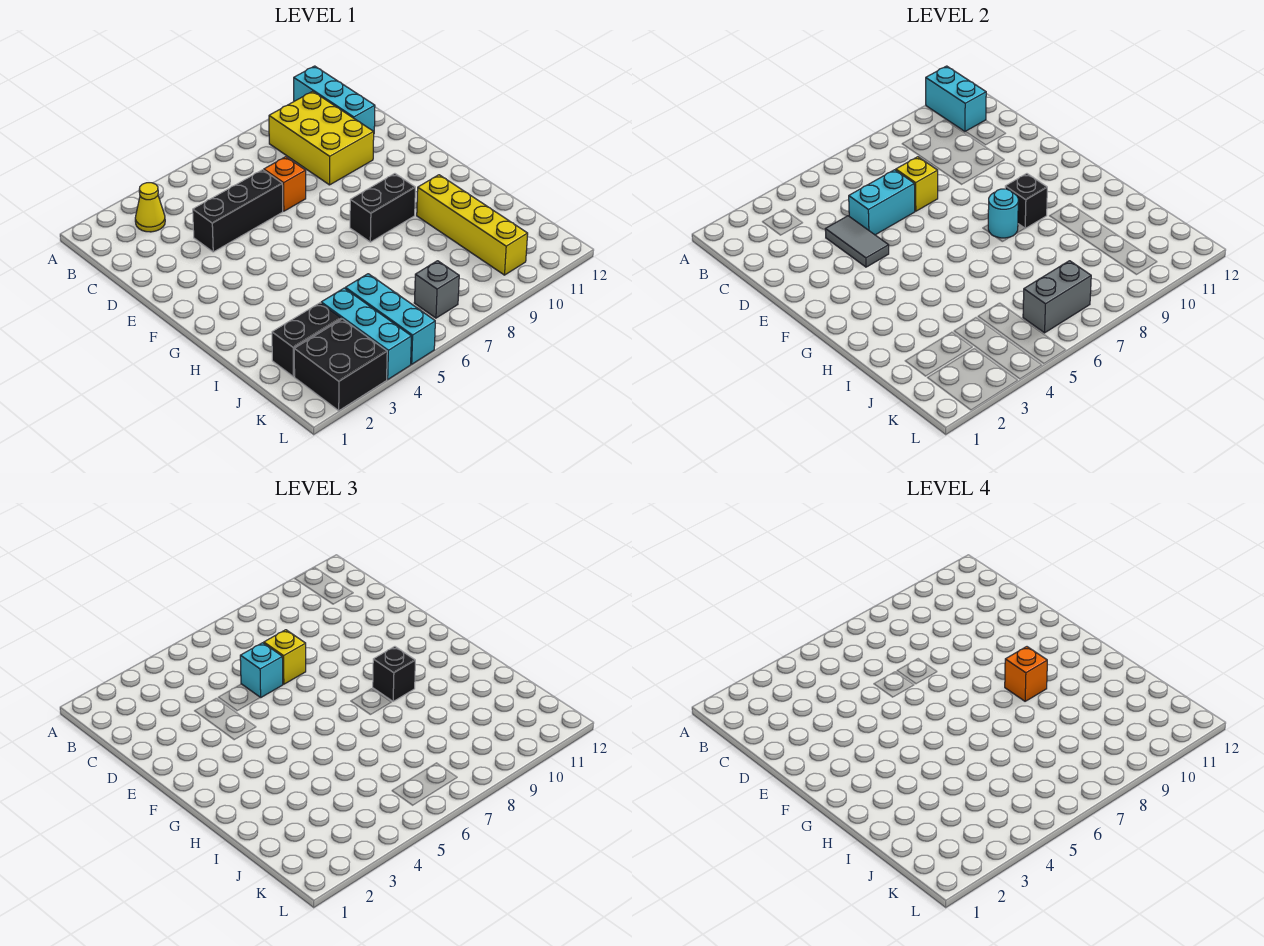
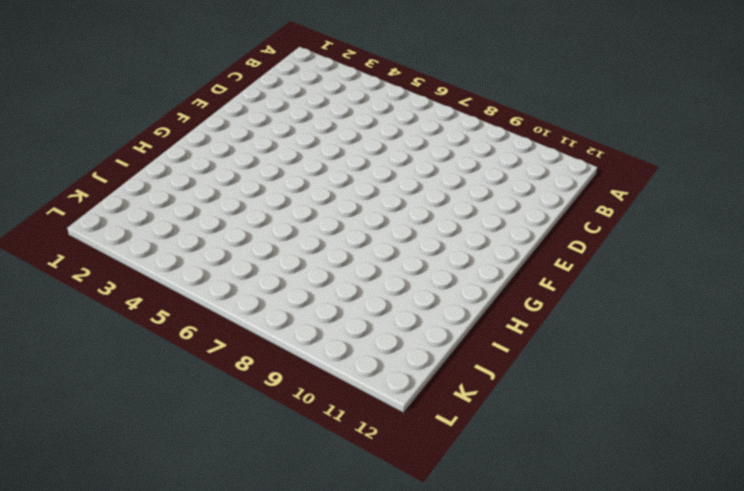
none -> cyan brick A11:C11 level 1
none -> yellow cone B3 level 1
none -> yellow brick B9:D10 level 1

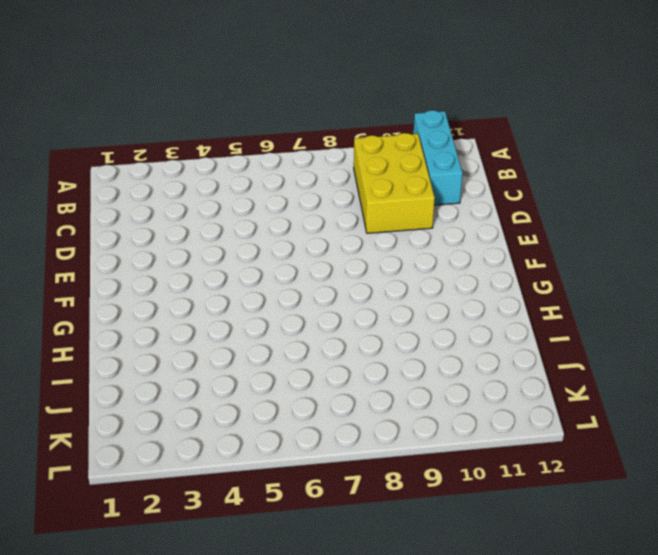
none -> yellow cone B3 level 1
none -> black brick D4:D6 level 1
none -> orange brick D7 level 1

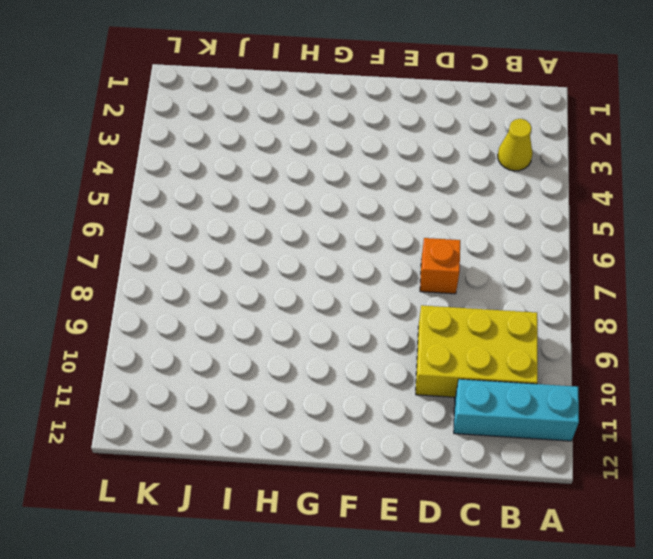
none -> black brick D4:D6 level 1
none -> black brick G8:G9 level 1
none -> yellow brick H10:K10 level 1

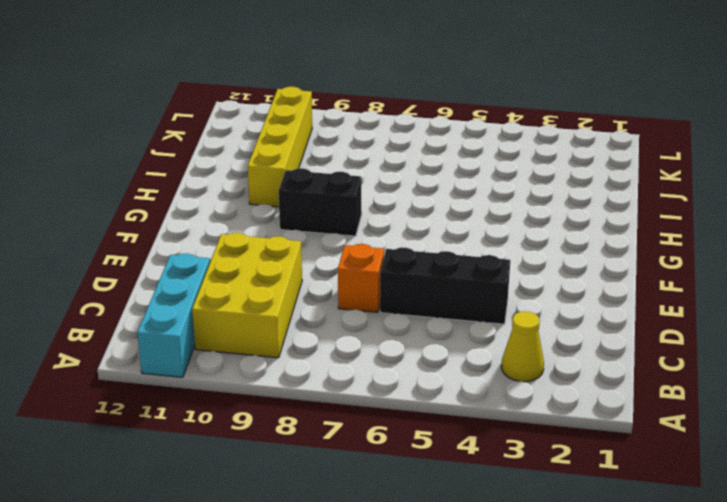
none -> black brick J2:J3 level 1
none -> cyan brick J4:L4 level 1
none -> cyan brick J5:L5 level 1

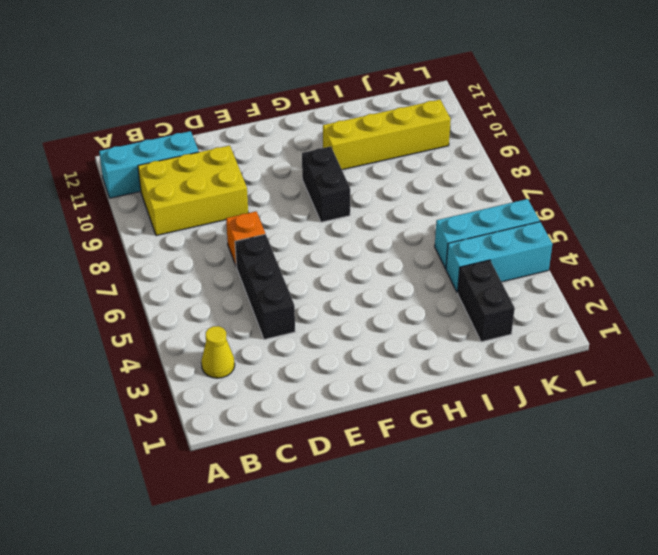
none -> black brick K2:L3 level 1
none -> grey brick K7 level 1
none -> cyan brick A11:B11 level 2

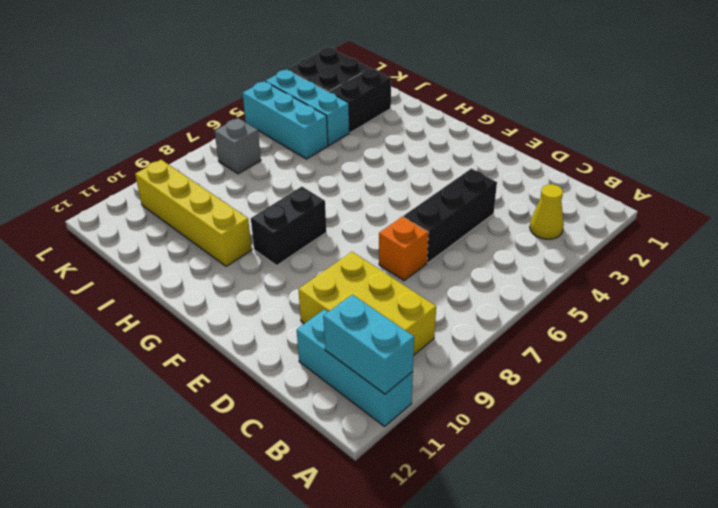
none -> grey tile D4:E4 level 2
none -> cyan brick D5:D6 level 2
none -> yellow brick D7 level 2

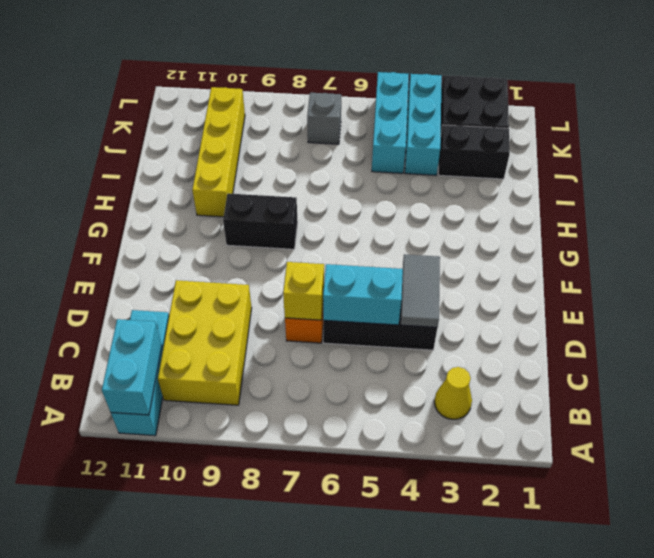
none -> cyan round brick G8 level 2
none -> black brick G9 level 2
none -> grey brick K6:K7 level 2

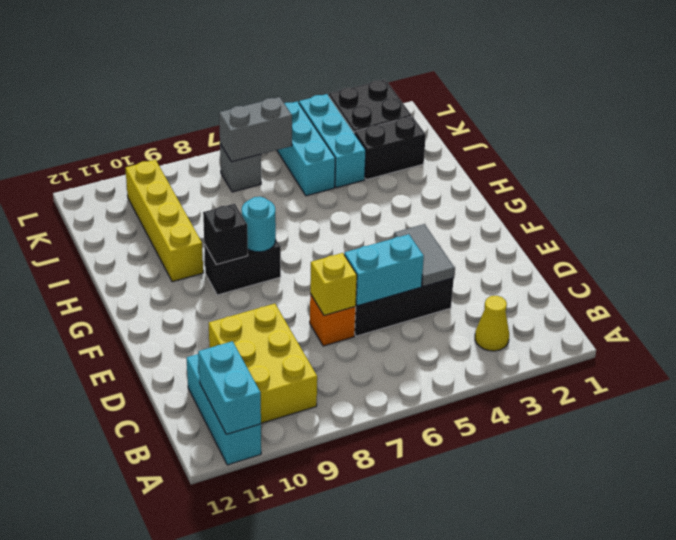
none -> cyan brick D6 level 3
none -> yellow brick D7 level 3
none -> black brick G9 level 3

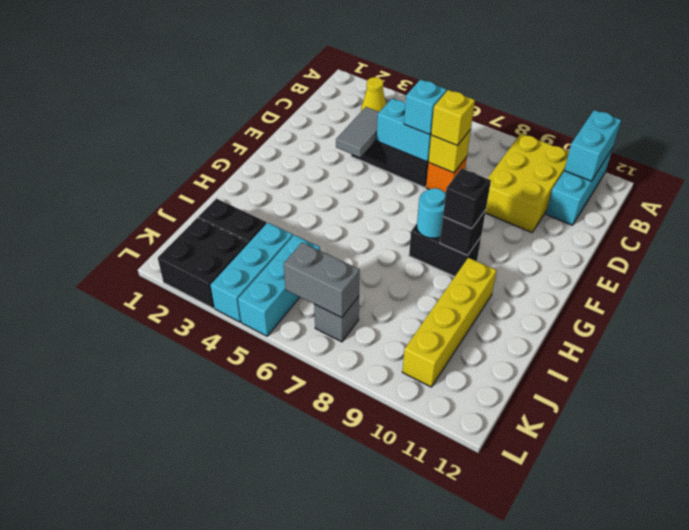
none -> orange brick G9 level 4

